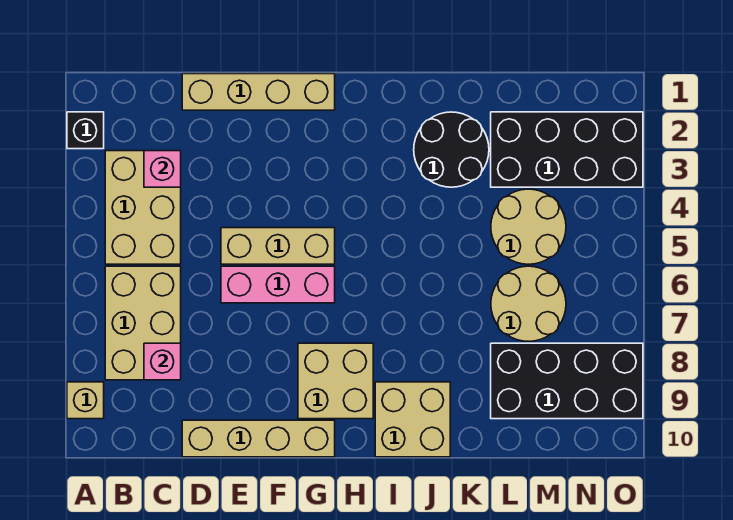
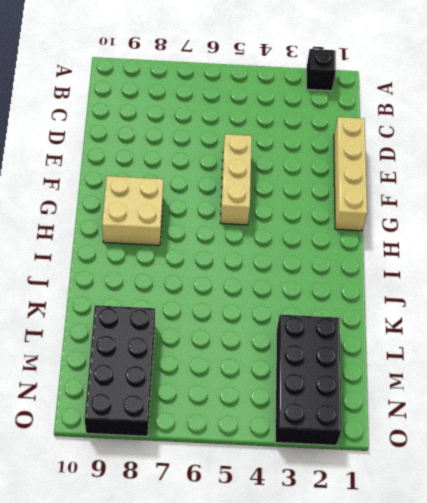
none -> tan brick A9 level 1
none -> tan brick B3:C5 level 1
none -> tan brick B6:C8 level 1

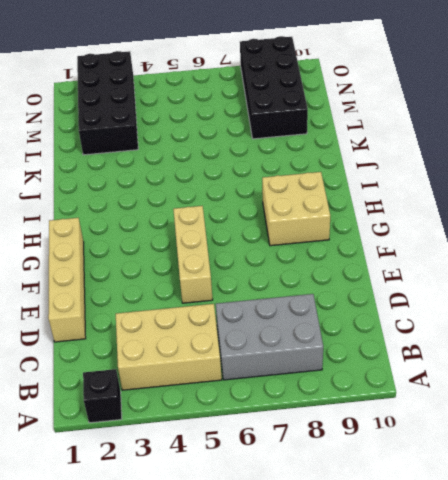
grey brick B6:C8 level 1 -> tan brick B6:C8 level 1
none -> tan brick A9 level 1
none -> tan brick D10:G10 level 1
none -> pink brick E6:G6 level 1

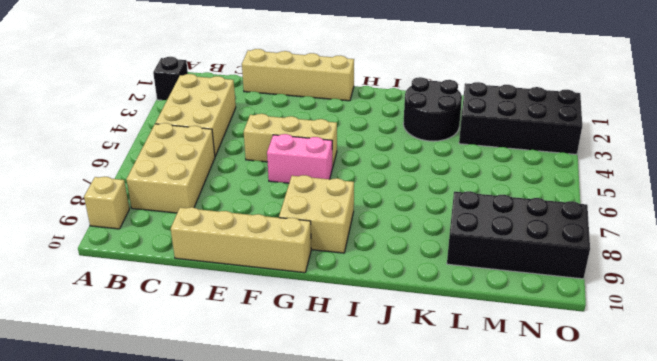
pink brick F6:G6 level 1 -> pink brick E6:G6 level 1
none -> tan brick I9:J10 level 1
none -> tan round brick L4:M5 level 1
none -> tan round brick L6:M7 level 1

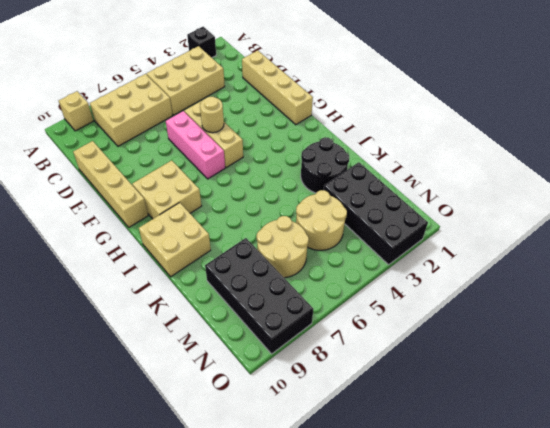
tan round brick F5 level 2 -> none
none -> pink brick C3 level 2
none -> pink brick C8 level 2

